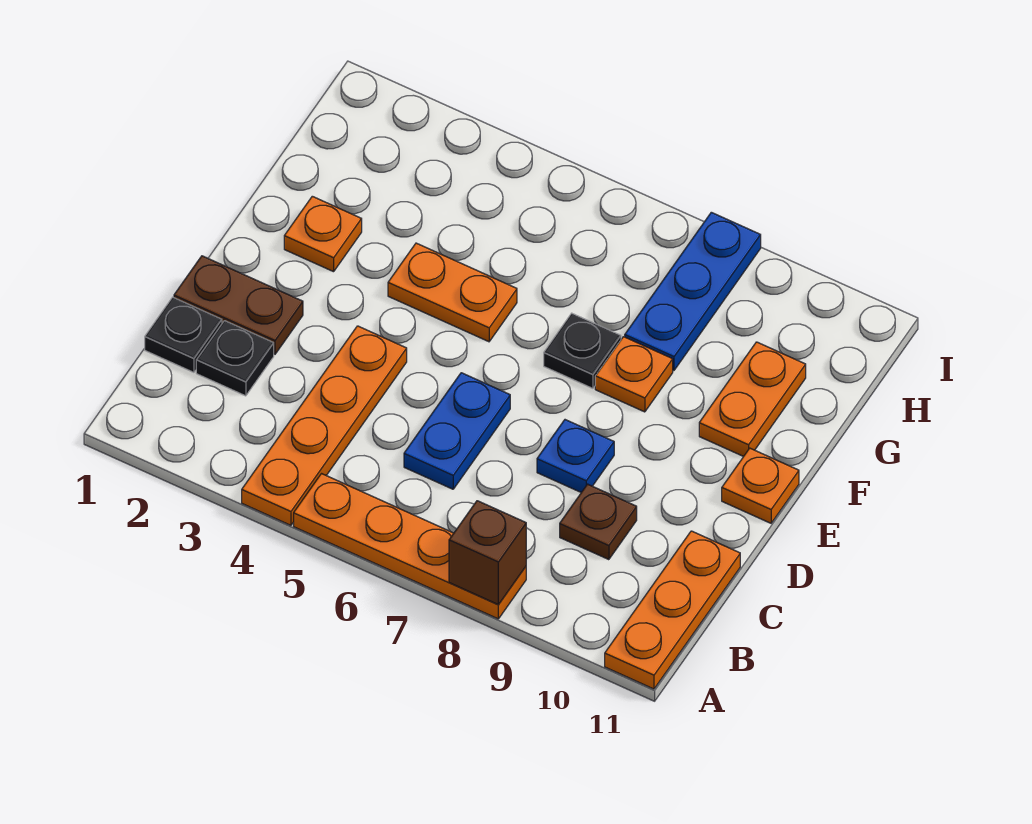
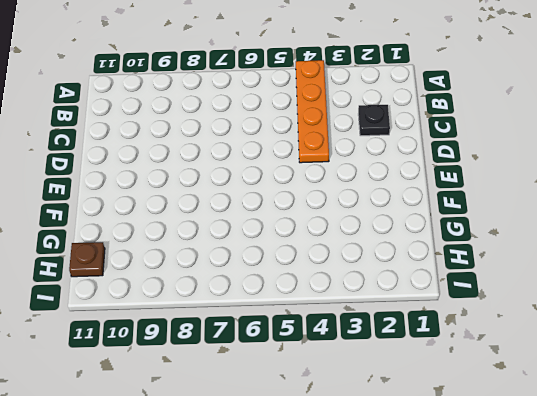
brown plate H11 level 1 -> brown plate C9 level 1
none -> orange plate A5:A8 level 1
none -> orange plate A11:C11 level 1
none -> black plate C1 level 1

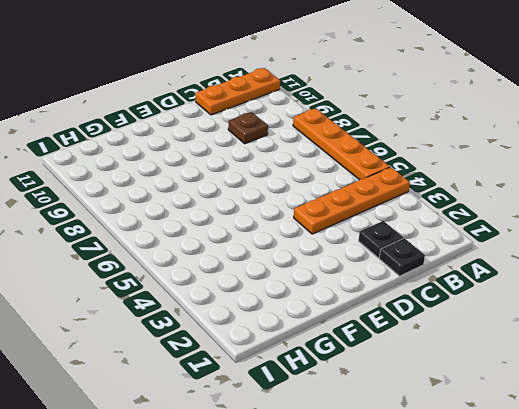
none -> blue plate C6:D6 level 1
none -> brown plate D1:D2 level 1
none -> blue plate D8 level 1

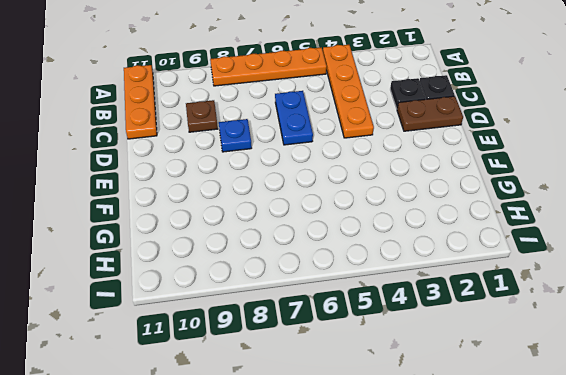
none -> orange plate E11 level 1
none -> orange plate F2 level 1
none -> orange plate F4:F5 level 1

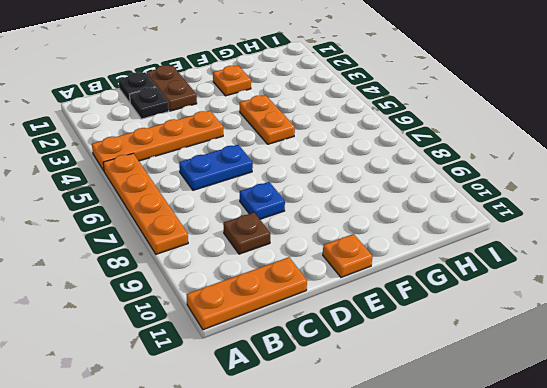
none -> black plate F7 level 1
none -> orange plate F8 level 1
none -> orange plate F10:G10 level 1

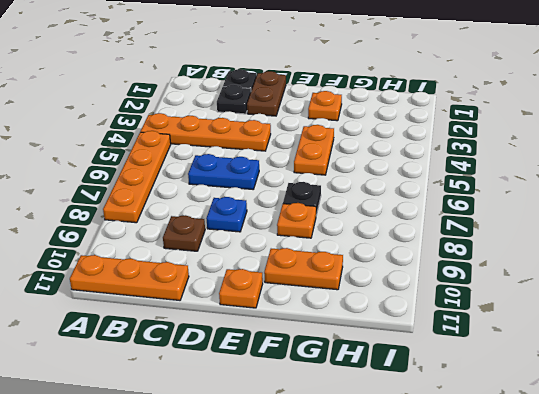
none -> blue plate G8:I8 level 1
none -> brown brick A8 level 2

